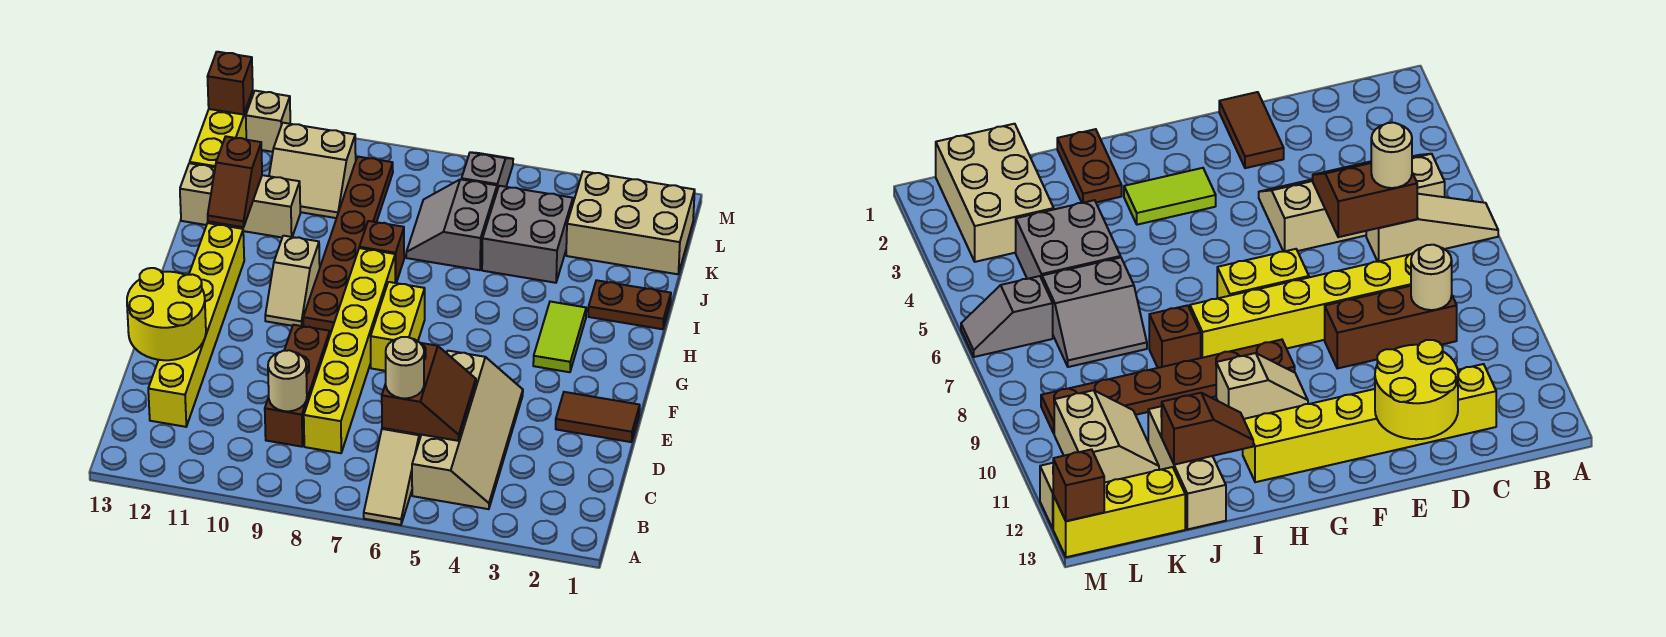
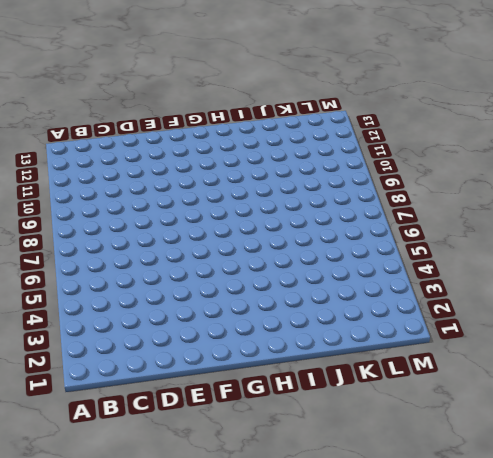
none -> tan slope A6:C6 level 1 top C
none -> tan slope B4:E5 level 1 top 5
none -> yellow brick C8:H8 level 1

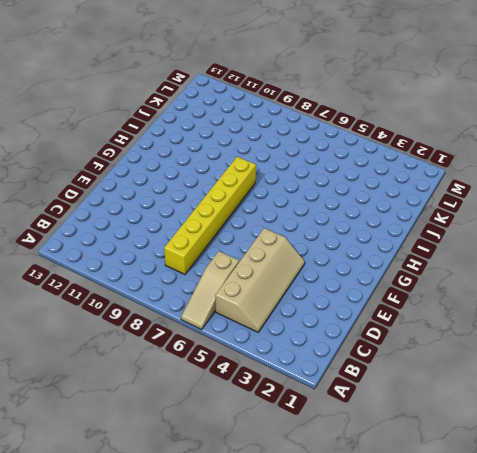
none -> brown brick C9:E9 level 1
none -> yellow brick C12:H12 level 1
none -> brown tile E1:E2 level 1

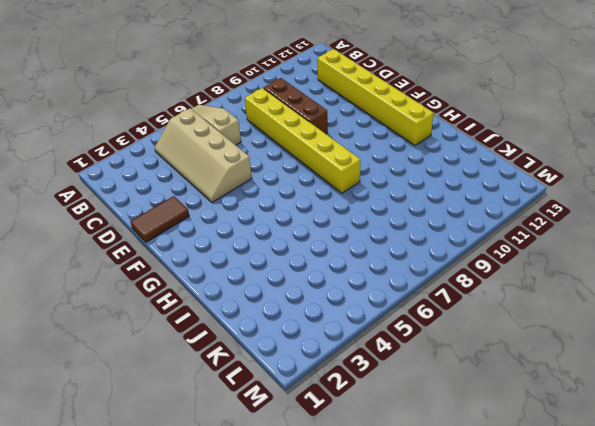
none -> yellow brick F7:G7 level 1
none -> lime tile G3:H3 level 1
none -> brown plate G9:L9 level 1

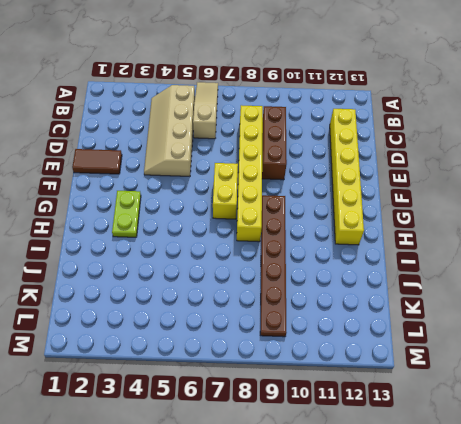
lime plate G3:H3 level 1 -> lime tile G3:H3 level 1
none -> tan slope G10:H10 level 1 top H
none -> brown plate I1:I2 level 1
none -> brown brick I8 level 1

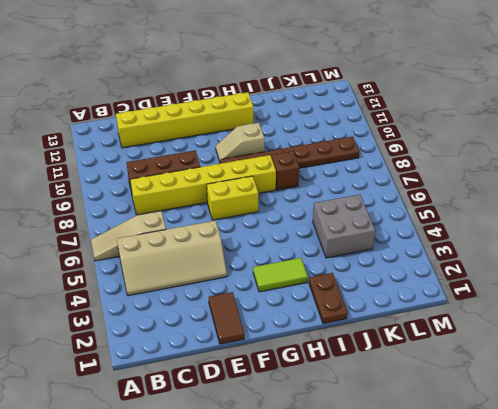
none -> grey slope J6:K7 level 1 top 6
none -> tan brick J11:J13 level 1
none -> tan brick K1:L3 level 1

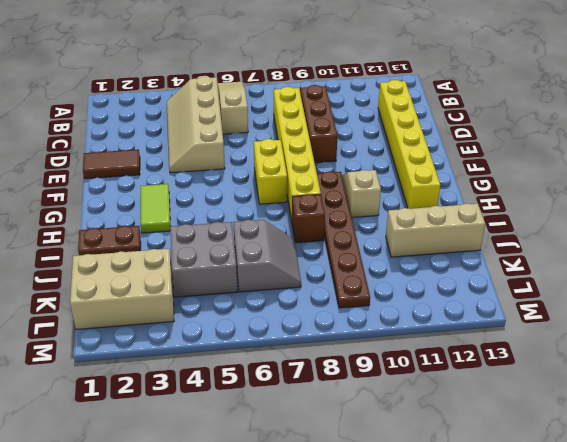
none -> tan slope K10:L11 level 1 top L
none -> yellow brick K13:M13 level 1
none -> grey slope L6:M6 level 1 top L

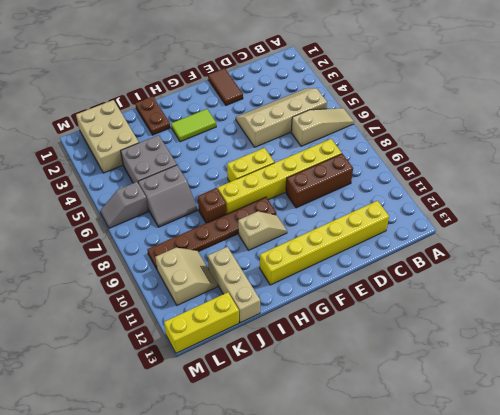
none -> tan brick M12 level 1
none -> brown slope C5:D6 level 2 top 6
none -> tan round brick C9 level 2

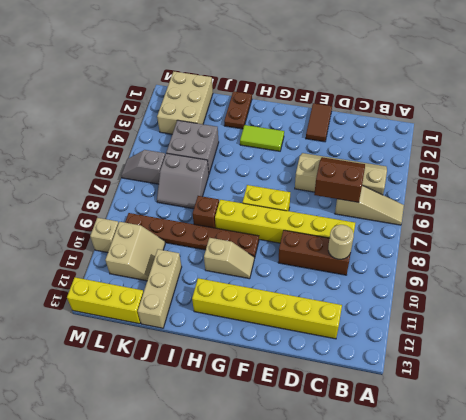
tan brick M10 level 1 -> tan brick M12 level 1
none -> yellow round brick D12:E13 level 2
none -> brown slope I12:J12 level 2 top J
none -> brown brick M13 level 2

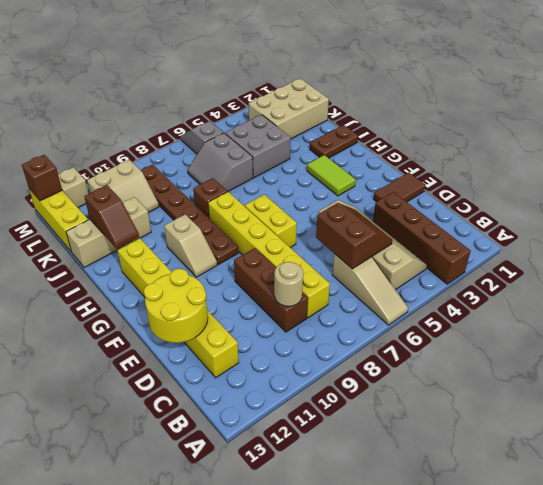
brown brick A3:D3 level 1 -> none
none -> tan round brick C6 level 3

